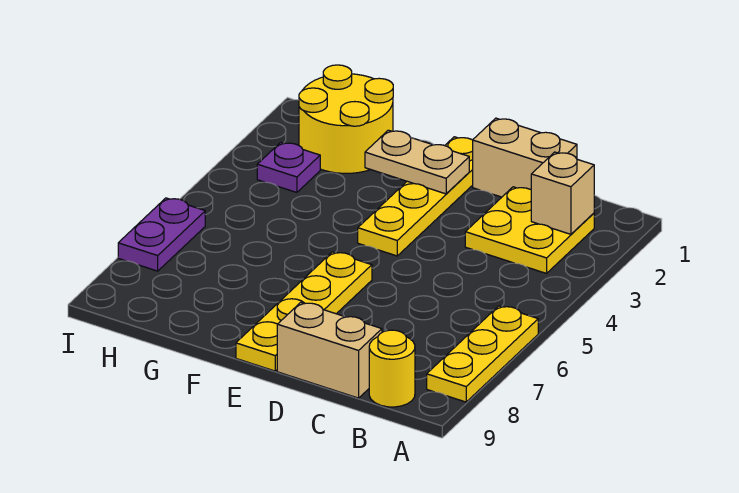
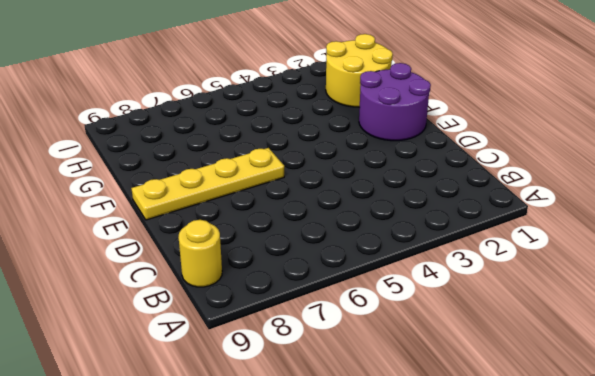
purple round brick E1:F2 level 1 -> yellow plate E1:E4 level 1
none -> yellow plate A6:A8 level 1
none -> yellow plate B2:C3 level 1
none -> tan brick C1:D1 level 1

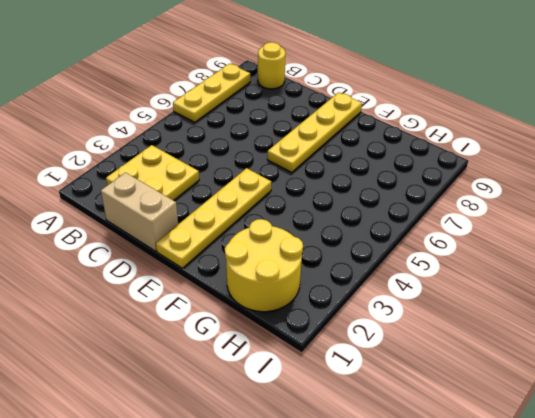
none -> tan brick C9:D9 level 1
none -> purple plate H3 level 1
none -> purple plate I6:I7 level 1

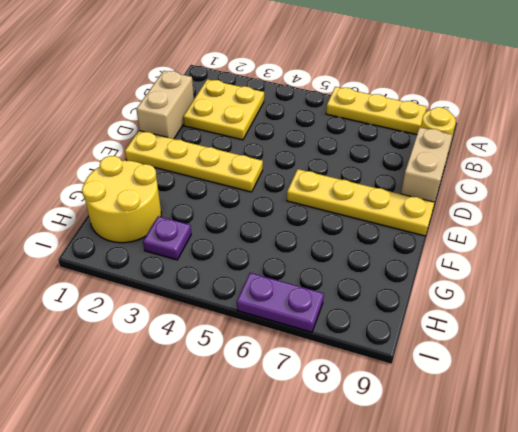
none -> tan brick B2 level 2
none -> tan plate E2:F2 level 2

